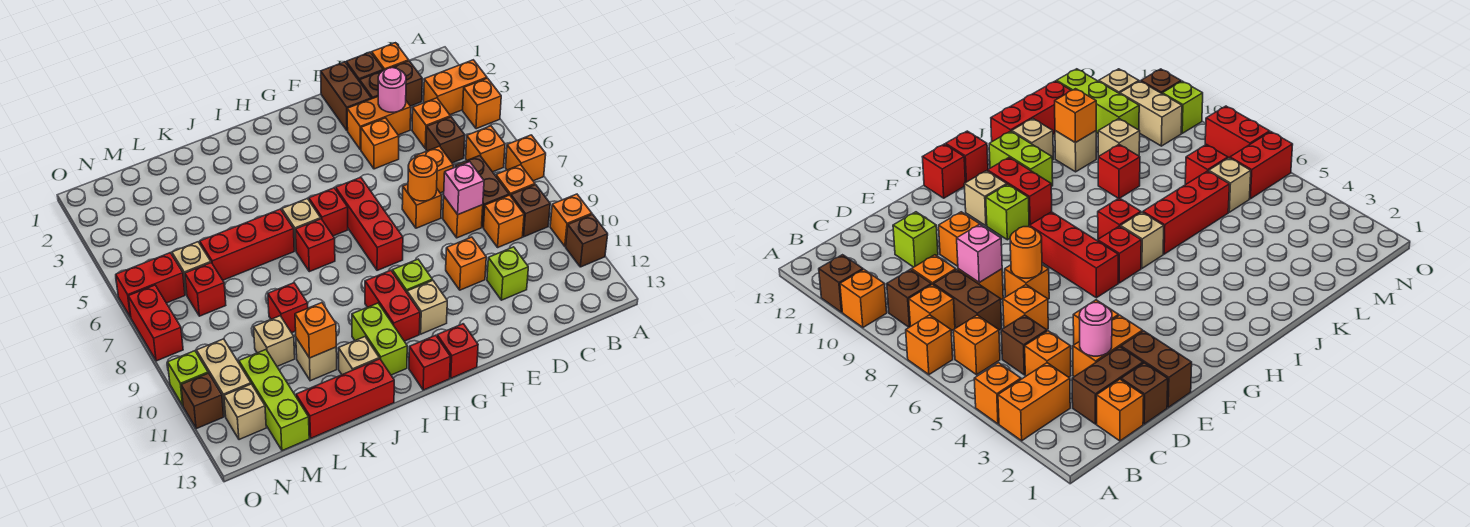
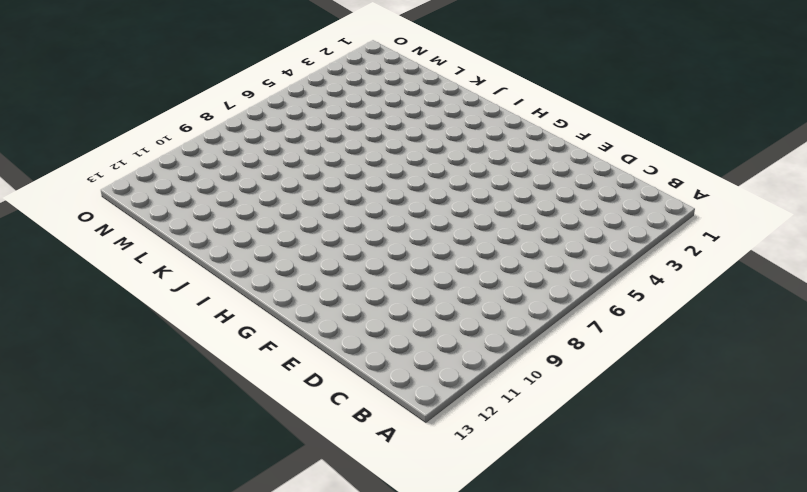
none -> orange brick A3:B3 level 1
none -> orange brick A4 level 1
none -> orange brick A7 level 1
none -> orange brick A10 level 1

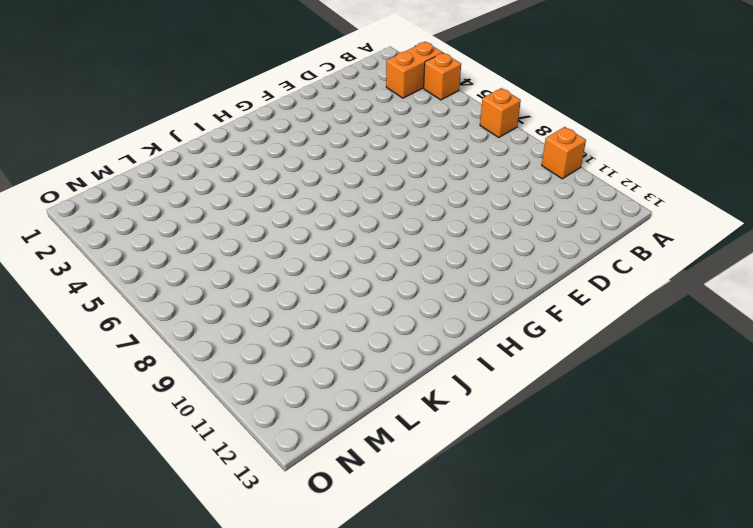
none -> brown brick A11 level 1
none -> orange brick B6 level 1
none -> orange brick B8 level 1
none -> brown brick B9 level 1

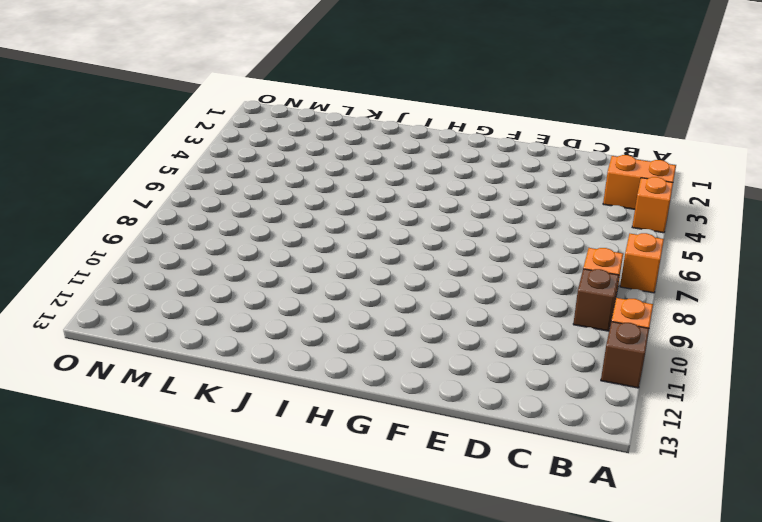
none -> orange brick B6 level 1
none -> orange brick C1 level 1
none -> brown brick C2:D2 level 1
none -> orange brick C4 level 1

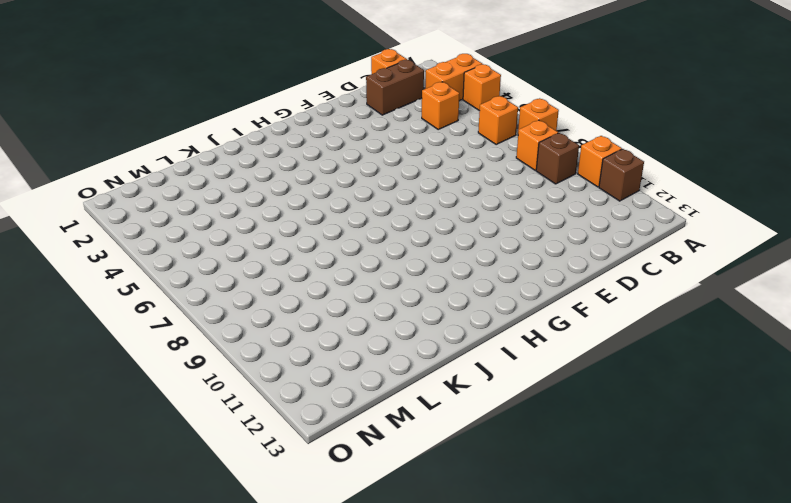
none -> brown brick C5 level 1
none -> brown brick C7:C8 level 1
none -> orange brick C9 level 1
none -> brown brick D1 level 1

